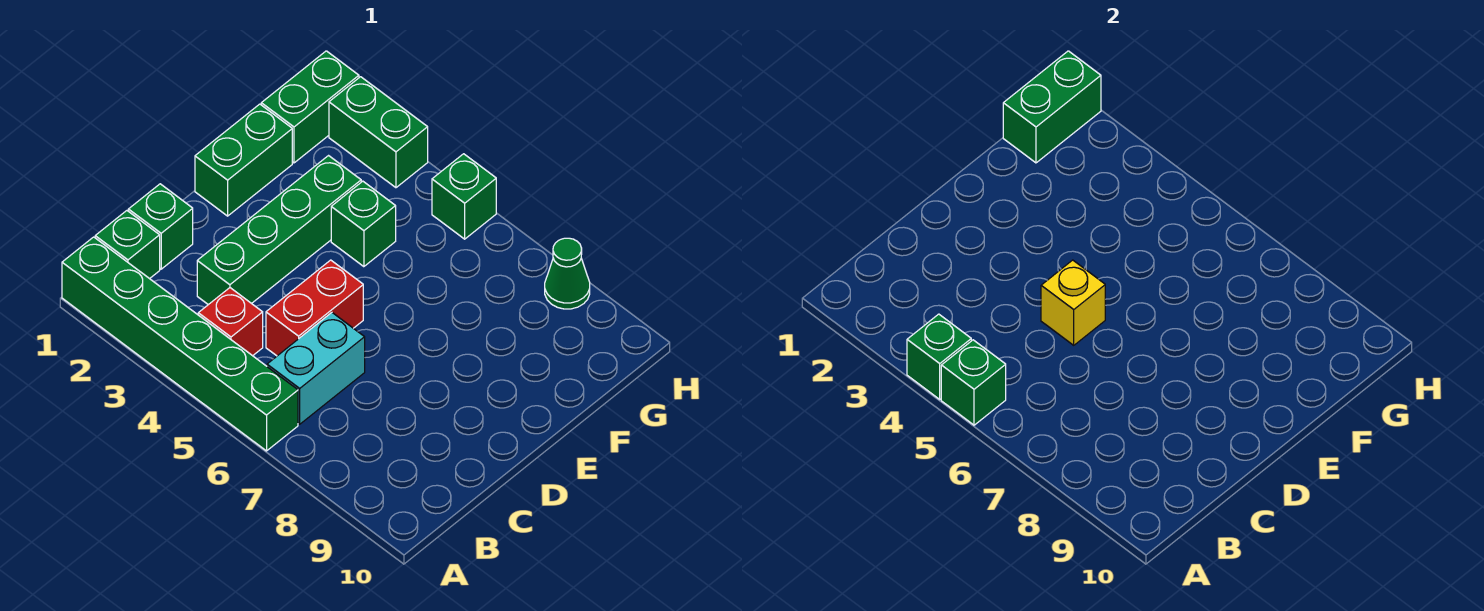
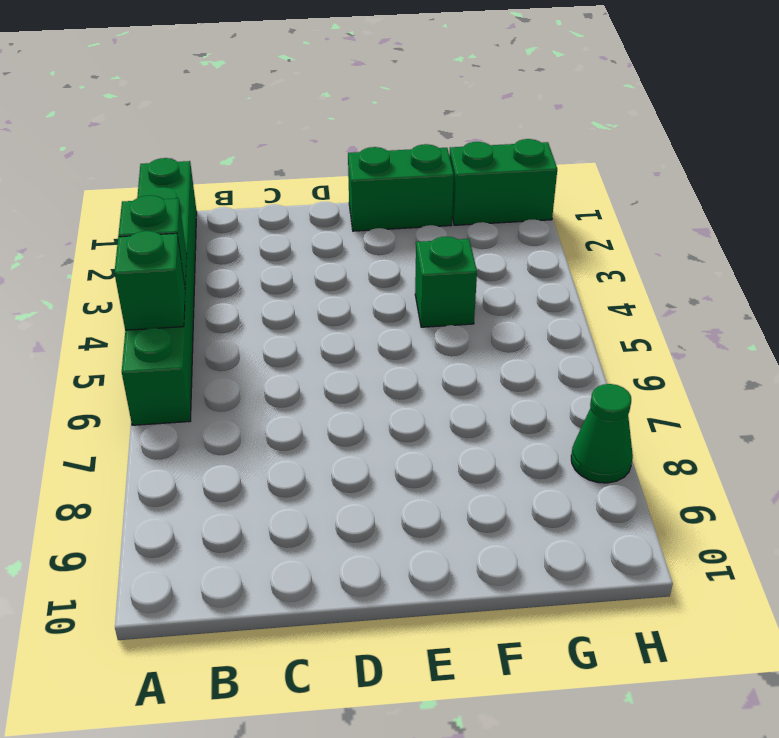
none -> green brick B1 level 1
none -> red brick B4 level 1
none -> cyan brick B6:C6 level 1

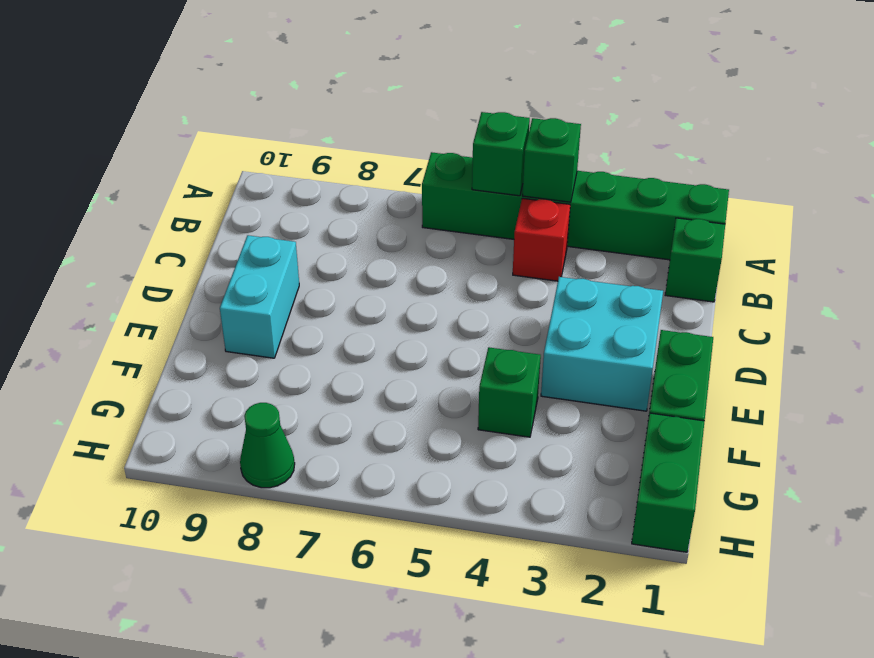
cyan brick D2:E3 level 1 -> green brick C3:F3 level 1
cyan brick D9:E9 level 1 -> cyan brick B6:C6 level 1
none -> green brick C1 level 1
none -> red brick C5:D5 level 1
none -> green brick H2:H3 level 1

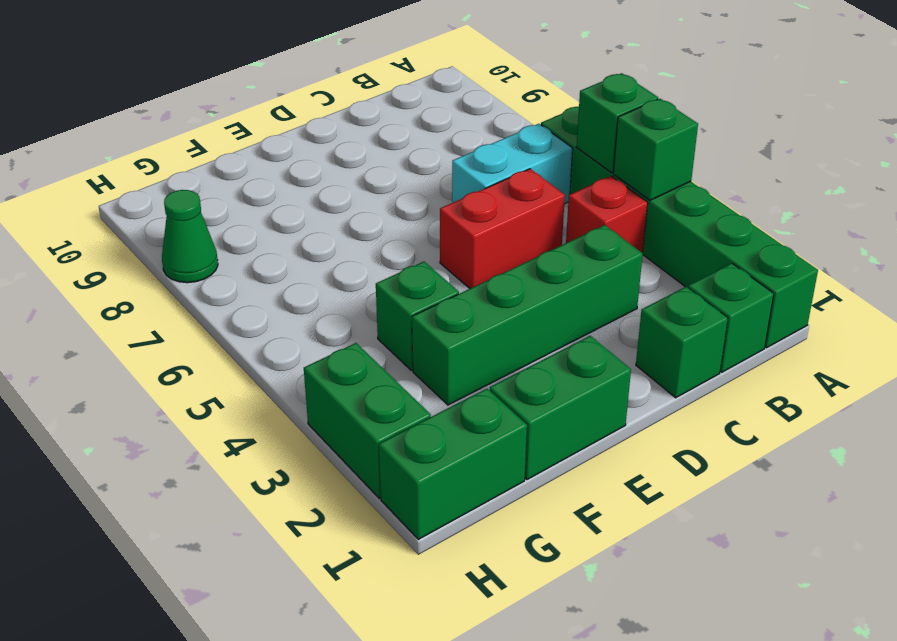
none -> green brick H5 level 1
none -> yellow brick D5 level 2
none -> green brick G1:H1 level 2

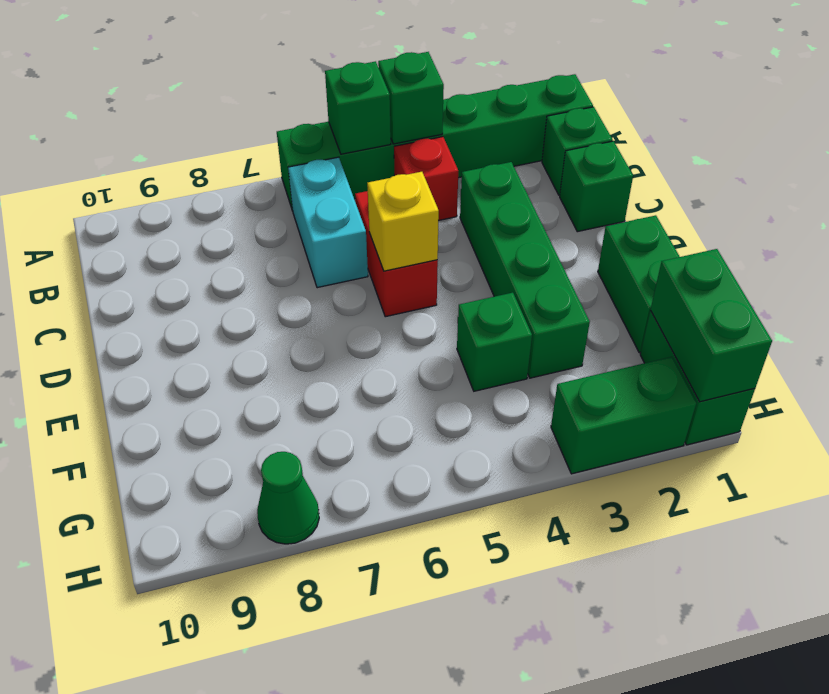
none -> green brick H5 level 1

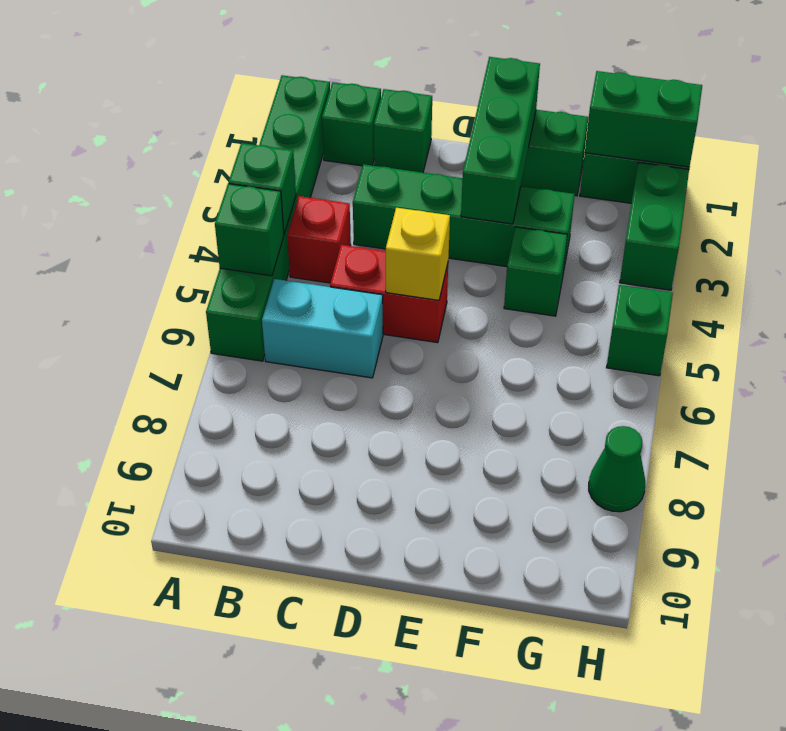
green brick E1:E3 level 2 -> none

